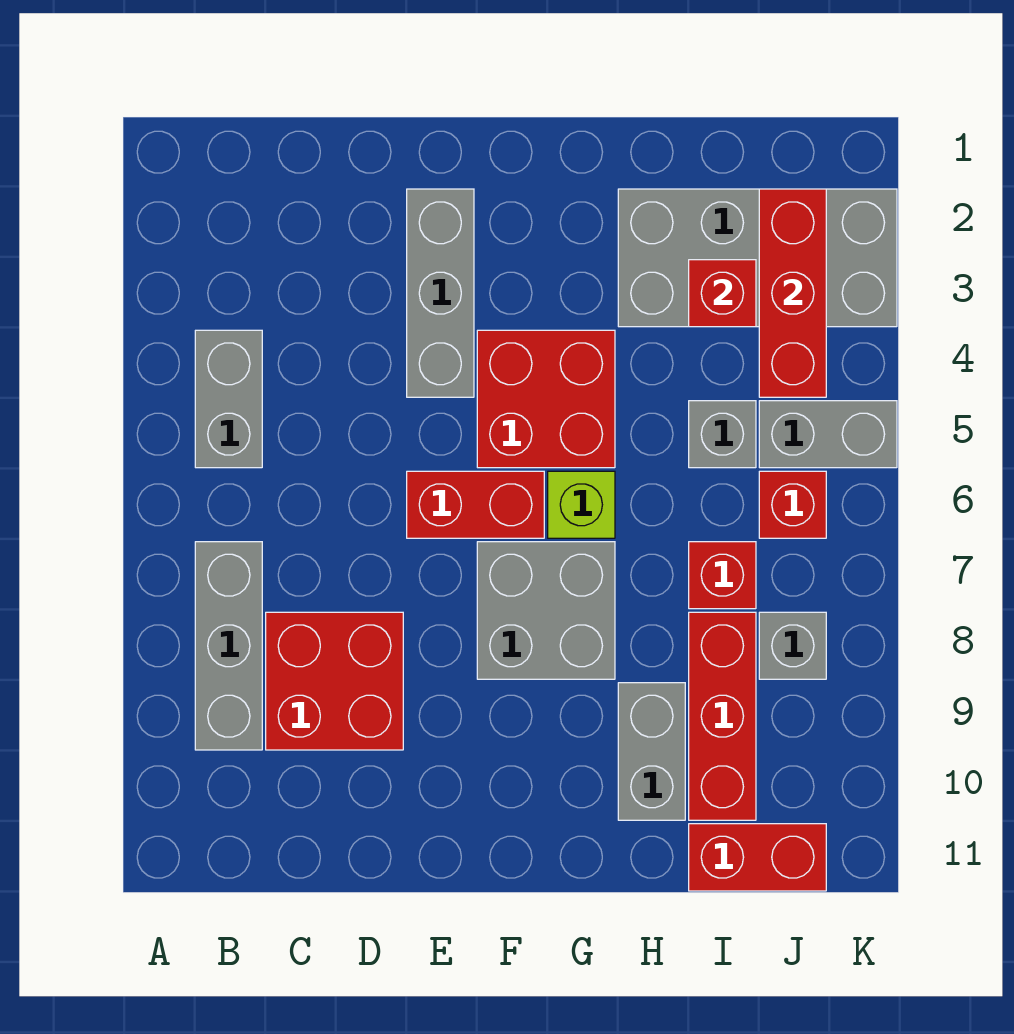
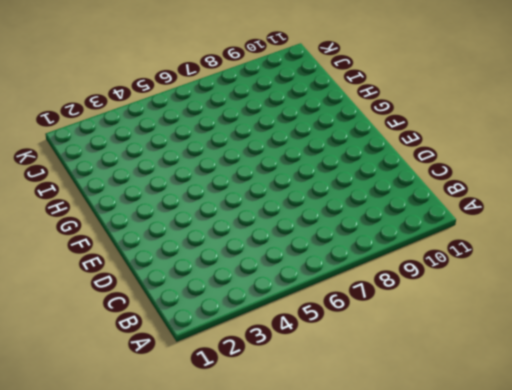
none -> grey brick B4:B5 level 1
none -> grey brick B7:B9 level 1
none -> red brick C8:D9 level 1

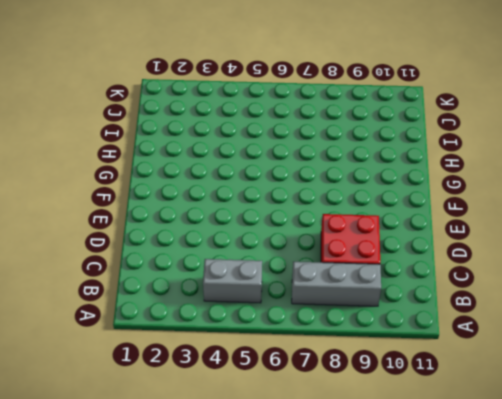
none -> grey brick E2:E4 level 1
none -> red brick E6:F6 level 1
none -> red brick F4:G5 level 1

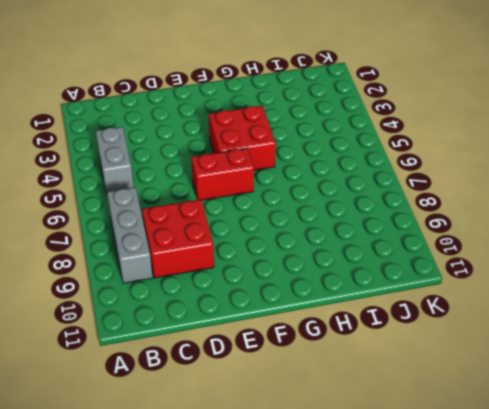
none -> grey brick E2:E4 level 1
none -> grey brick F7:G8 level 1
none -> lime brick G6 level 1

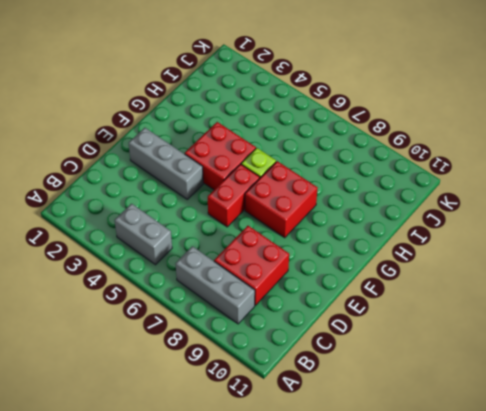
red brick F7:G8 level 1 -> grey brick F7:G8 level 1
none -> grey brick H2:K3 level 1
none -> grey brick H9:H10 level 1
none -> grey brick I5 level 1

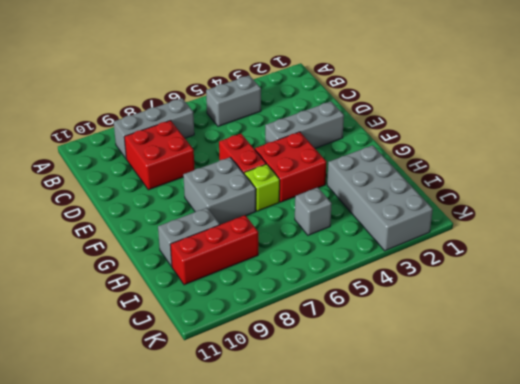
none -> red brick I7 level 1
none -> red brick I11:J11 level 1
none -> grey brick J5:K5 level 1

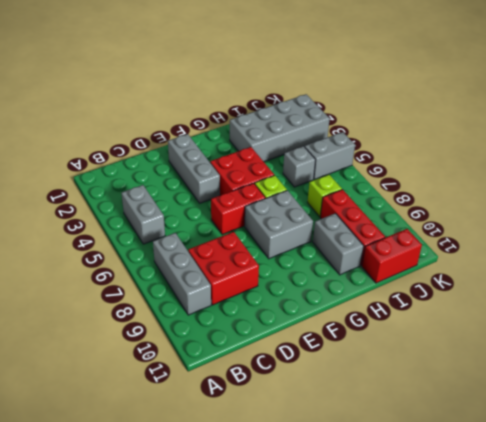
lime brick I7 level 1 -> red brick I7 level 1
none -> red brick J6 level 1
none -> grey brick J8 level 1
none -> red brick I3 level 2

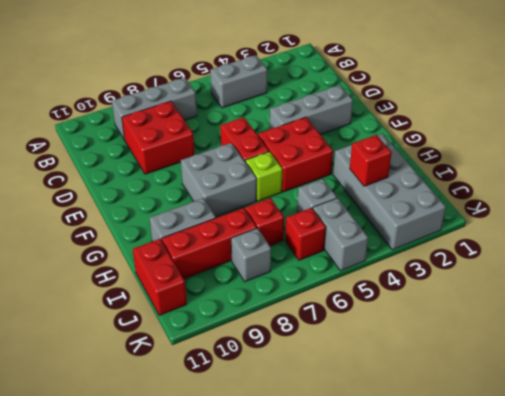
none -> red brick J2:J4 level 2

